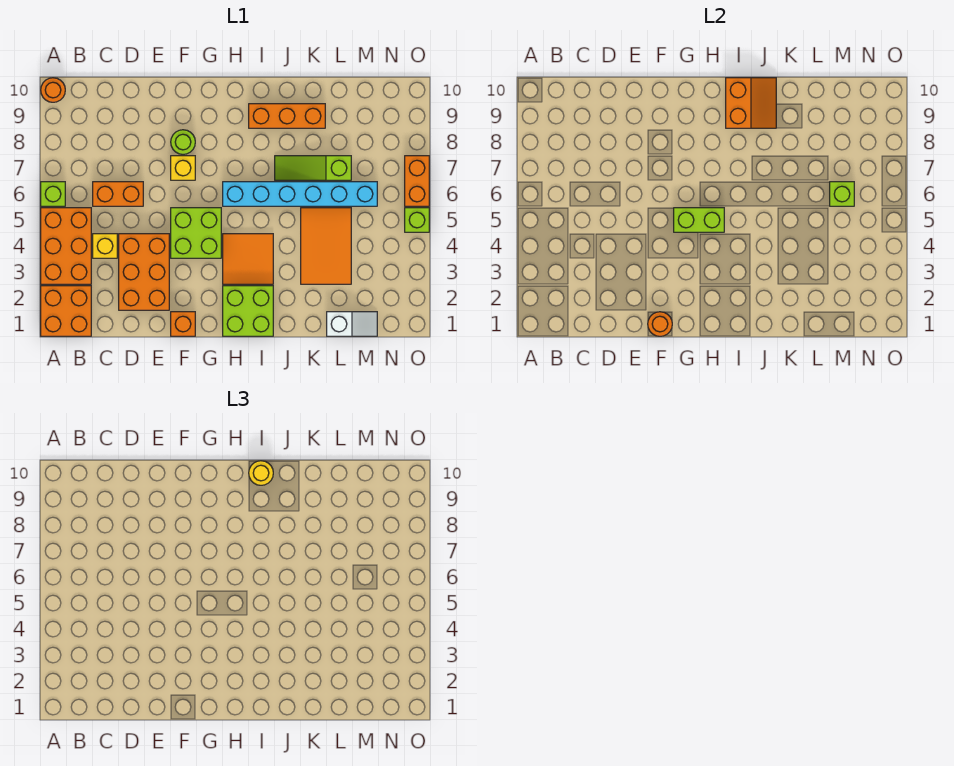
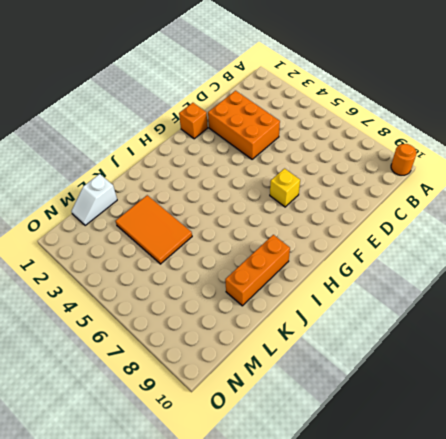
none -> orange brick A1:B2 level 1
none -> orange brick A3:B5 level 1
none -> lime brick A6 level 1

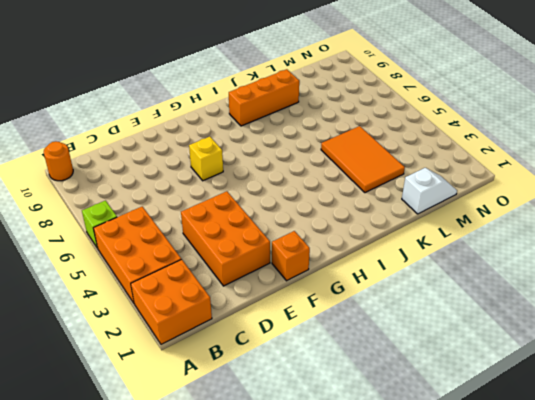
none -> yellow brick C4 level 1
none -> orange brick C6:D6 level 1
none -> lime brick F4:G5 level 1

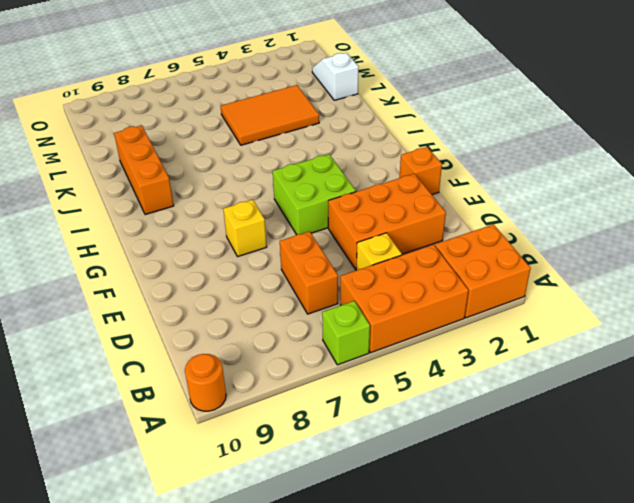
none -> lime round brick F8 level 1
none -> lime brick H1:I2 level 1
none -> orange tile H3:I4 level 1

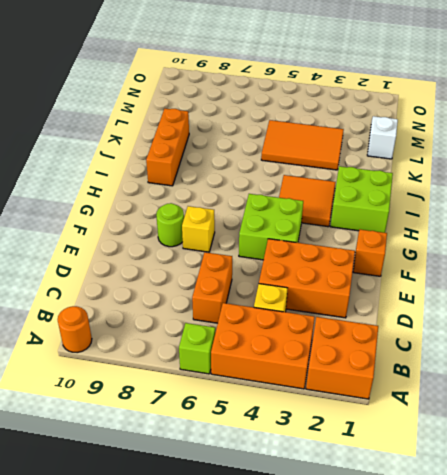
none -> cyan brick H6:M6 level 1
none -> lime slope J7:L7 level 1 top L
none -> lime brick O5 level 1

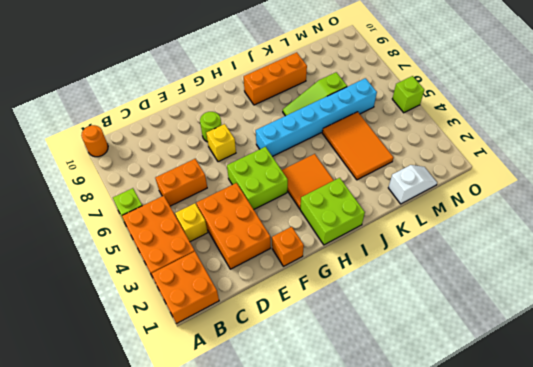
none -> orange brick O6:O7 level 1
none -> orange round brick F1 level 2
none -> lime brick G5:H5 level 2

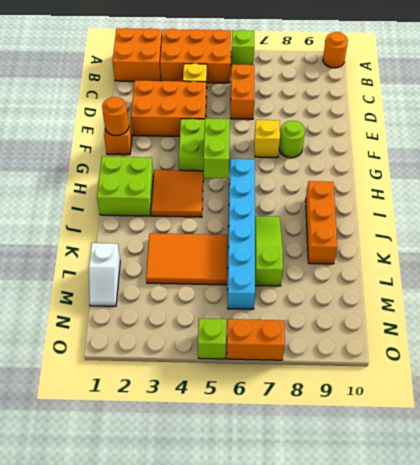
none -> orange slope I9:J10 level 2 top I
none -> lime brick M6 level 2
none -> yellow round brick I10 level 3

